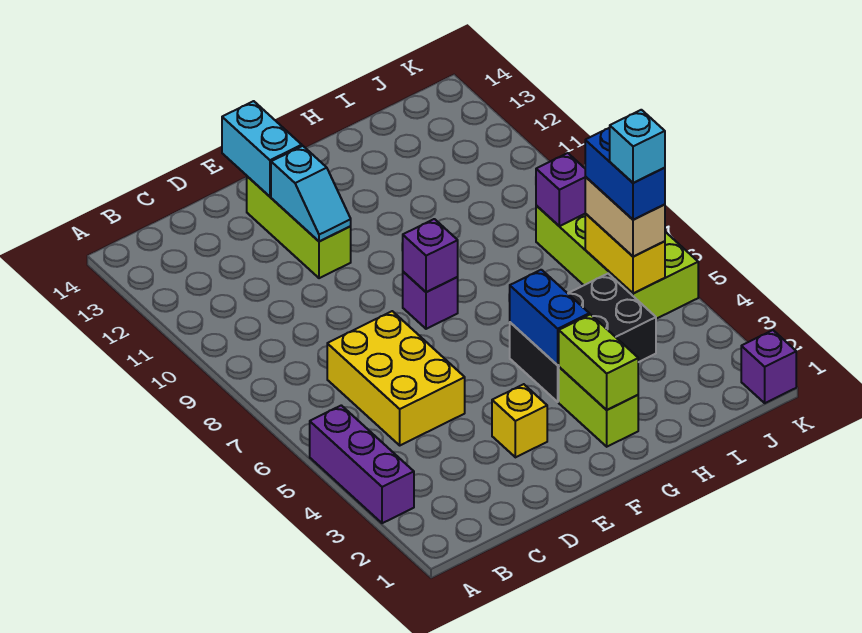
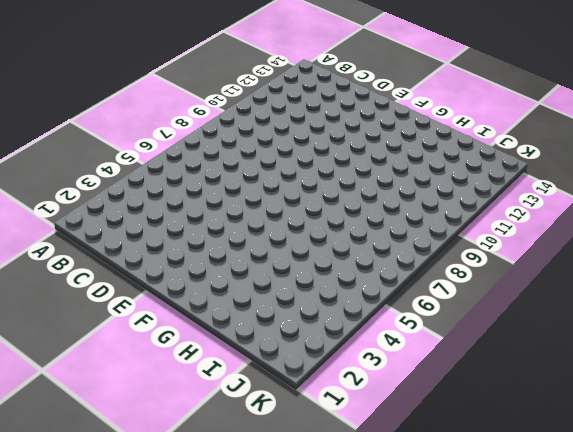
none -> purple brick A3:A5 level 1
none -> yellow brick C5:D7 level 1
none -> yellow brick E3 level 1

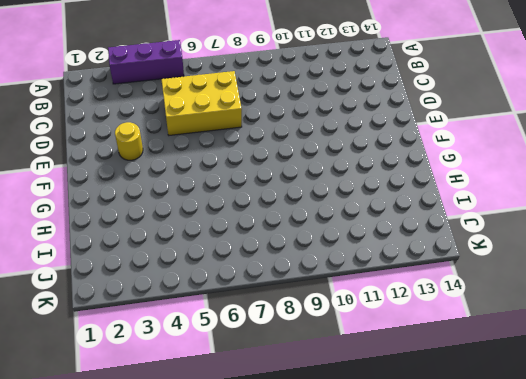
yellow round brick E3 level 1 -> yellow brick E3 level 1
none -> lime brick E11:E13 level 1
none -> purple brick F8 level 1
none -> lime brick G2:G3 level 1

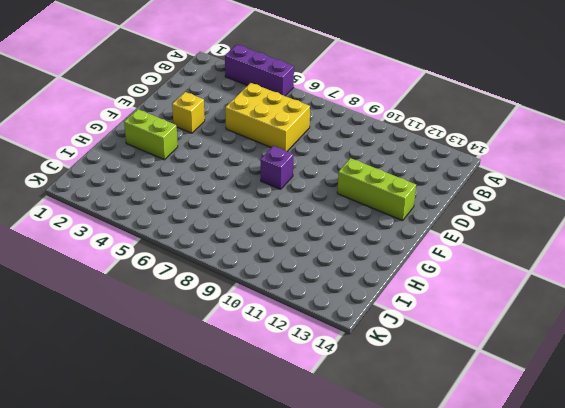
none -> black brick G4:I5 level 1
none -> lime brick J5:K8 level 1
none -> purple brick K1 level 1

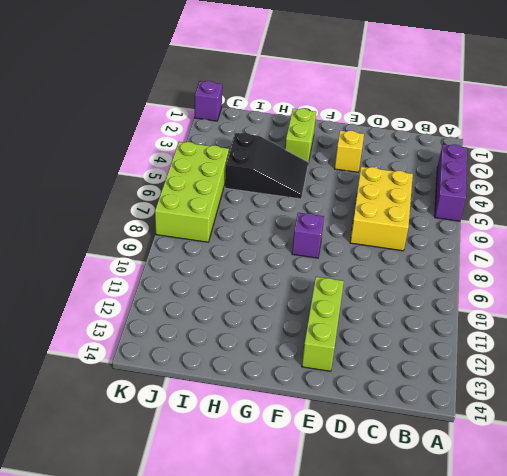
black slope G4:I5 level 1 top I -> black brick G4:I5 level 1
none -> cyan slope E11:E12 level 2 top 12
none -> cyan brick E13:E14 level 2
none -> purple brick F8 level 2

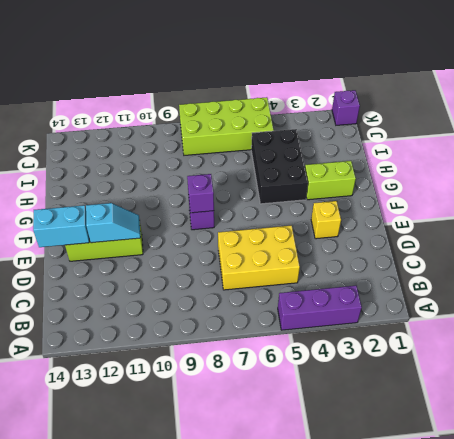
none -> lime brick G2:G3 level 2
none -> blue brick G4:G5 level 2
none -> yellow brick J5:J6 level 2

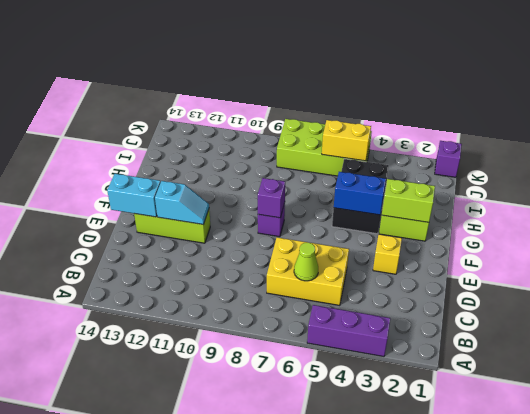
lime cone C6 level 2 -> none
none -> purple brick J8 level 2
none -> tan brick J5:J6 level 3
none -> blue brick J5:J6 level 4

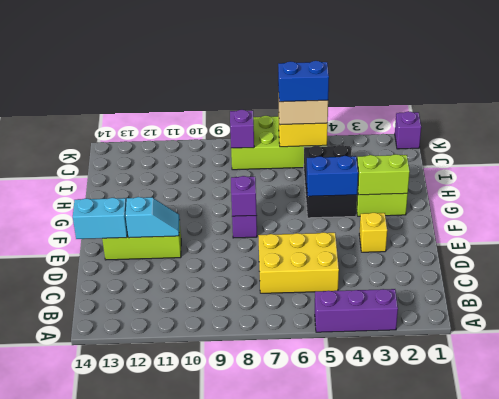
none -> cyan brick J5 level 5

